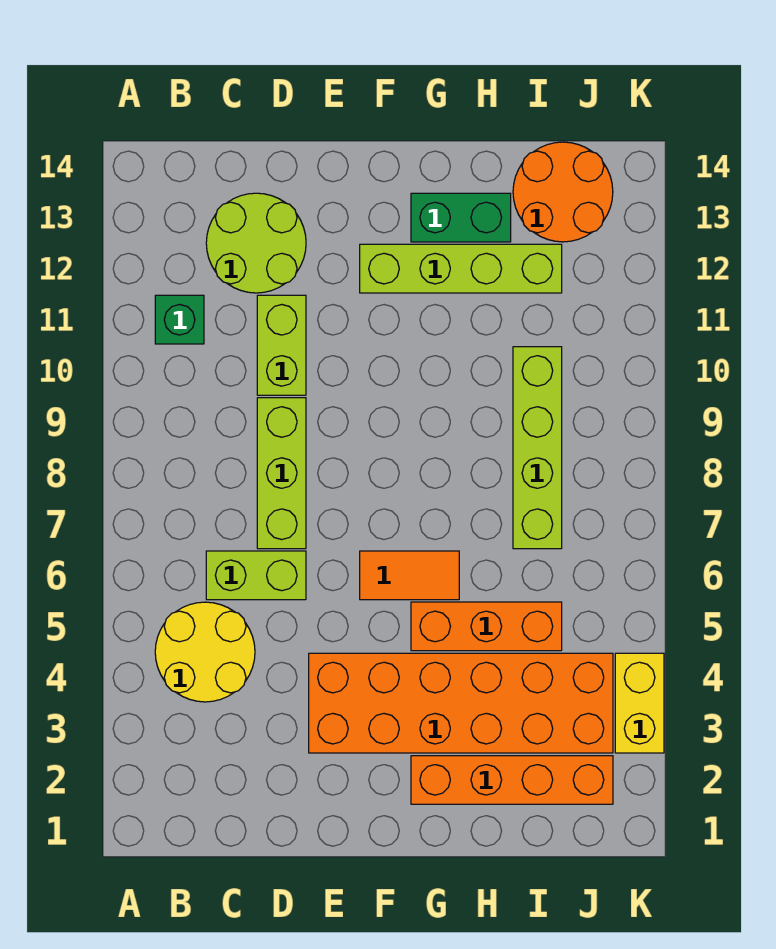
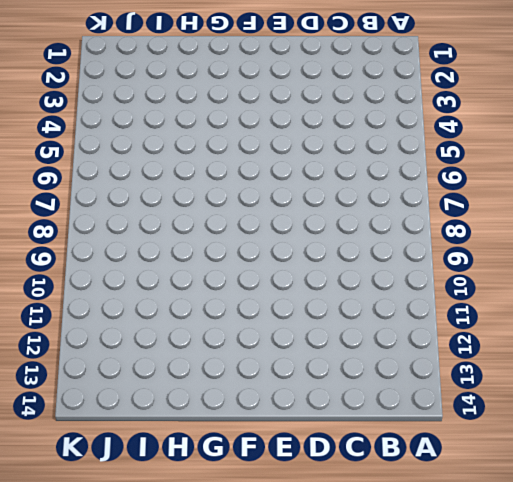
none -> yellow round brick B4:C5 level 1
none -> green brick B11 level 1
none -> lime brick C6:D6 level 1

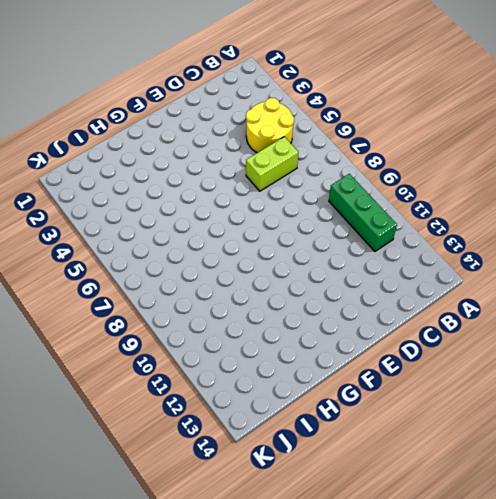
green brick B9:B11 level 1 -> green brick B11 level 1
none -> lime round brick C12:D13 level 1
none -> lime brick D7:D9 level 1
none -> lime brick D10:D11 level 1

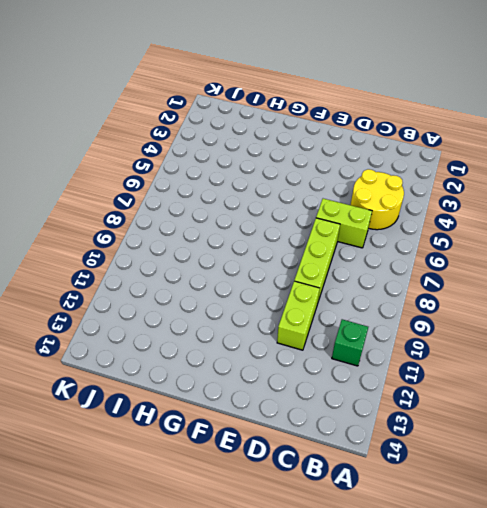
none -> lime round brick C12:D13 level 1
none -> orange brick E3:J4 level 1
none -> orange tile F6:G6 level 1

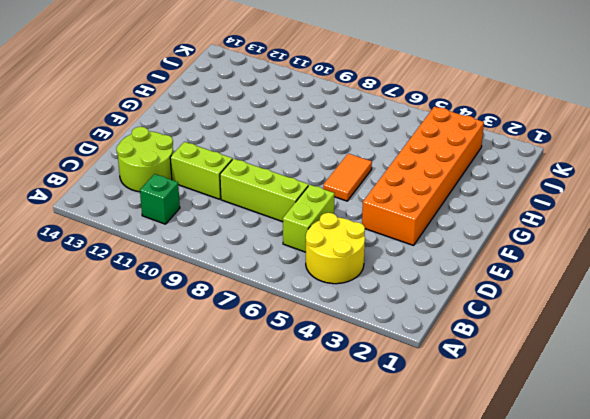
none -> lime brick F12:I12 level 1
none -> orange brick G2:J2 level 1
none -> orange brick G5:I5 level 1

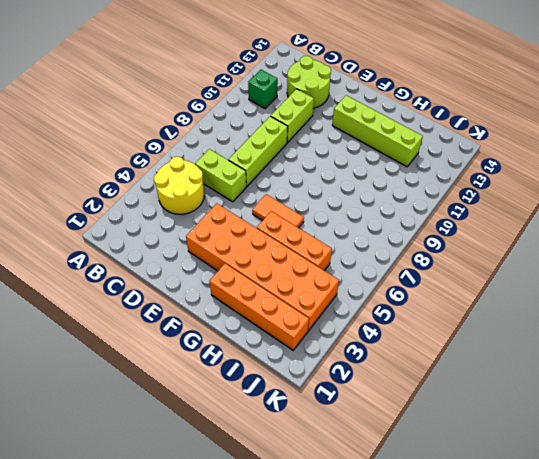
none -> green brick G13:H13 level 1
none -> lime brick I7:I10 level 1
none -> orange round brick I13:J14 level 1

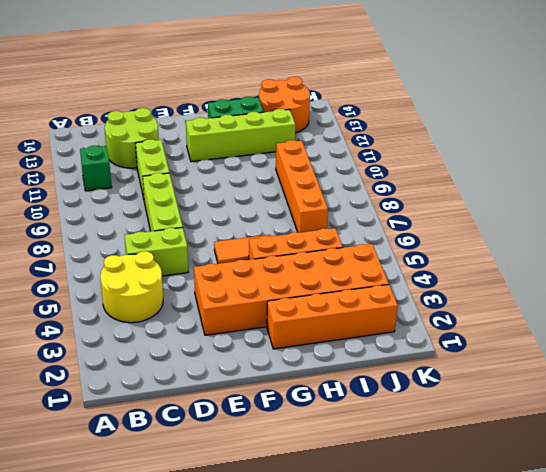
orange brick I7:I10 level 1 -> lime brick I7:I10 level 1
none -> yellow brick K3:K4 level 1

